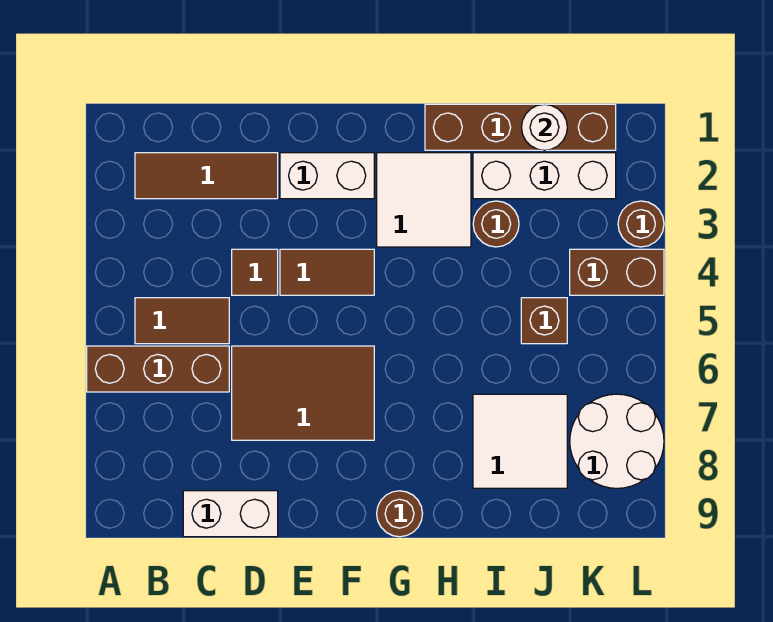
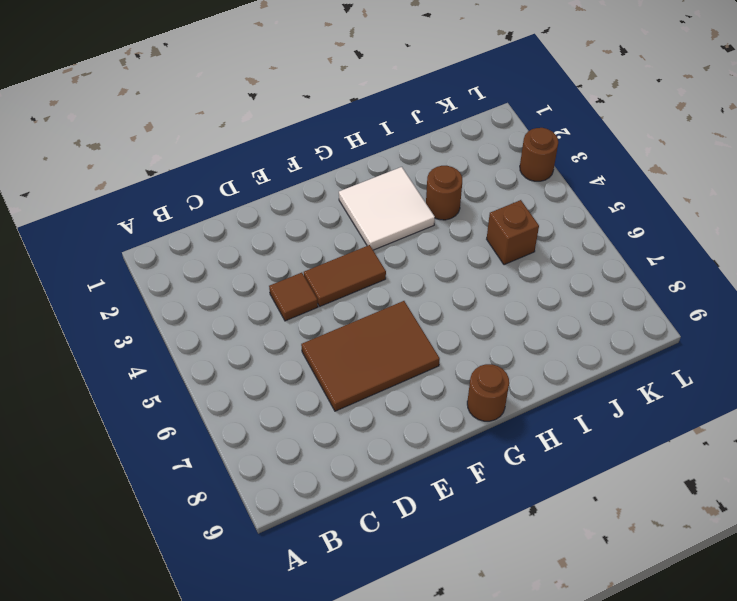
none -> brown brick A6:C6 level 1
none -> brown tile B2:D2 level 1
none -> brown tile B5:C5 level 1

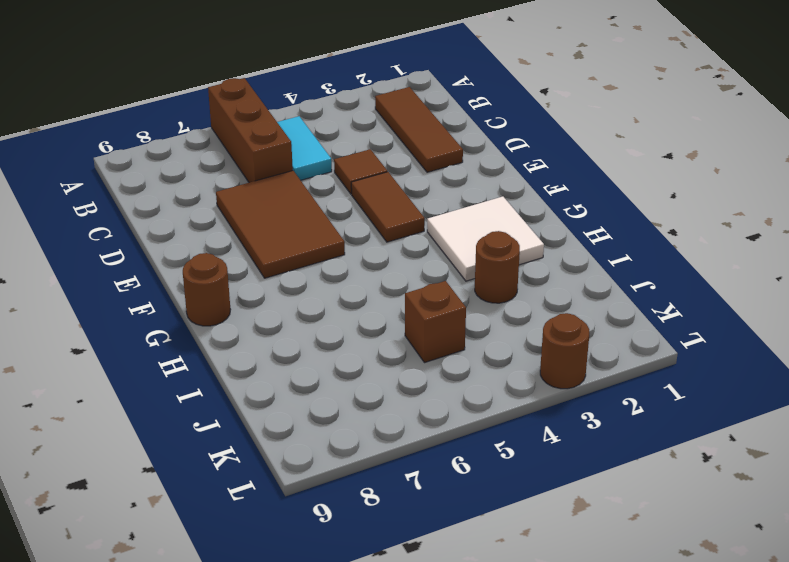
cyan tile B5:C5 level 1 -> brown tile B5:C5 level 1
none -> white brick C9:D9 level 1
none -> white brick E2:F2 level 1
none -> brown brick H1:K1 level 1

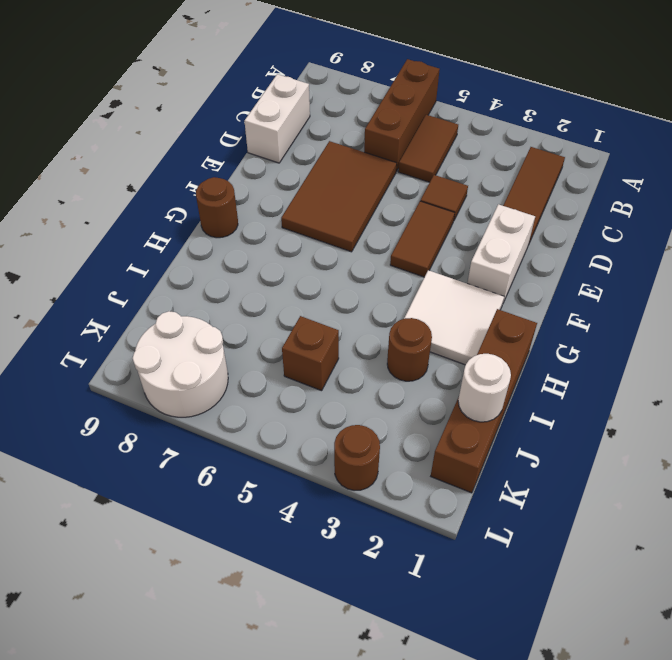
none -> white brick I2:K2 level 1
none -> white tile I7:J8 level 1
none -> brown brick K4:L4 level 1

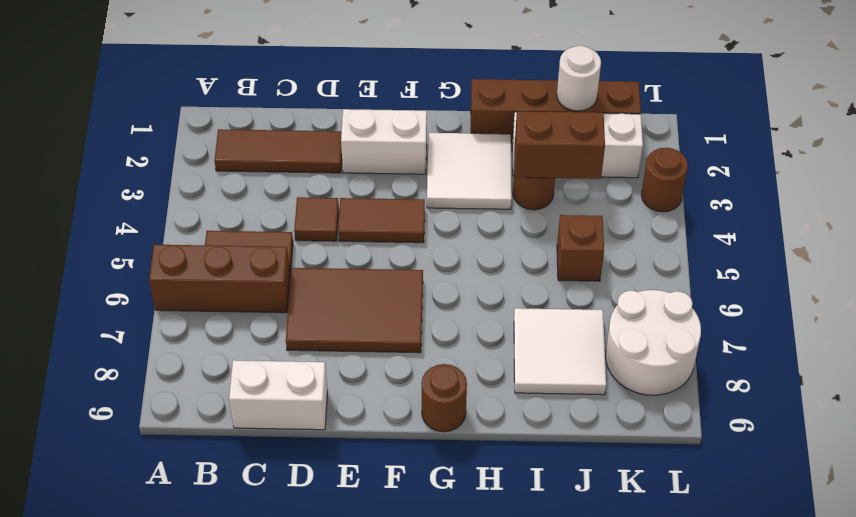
brown brick I3:J3 level 2 -> brown brick K4:L4 level 1

